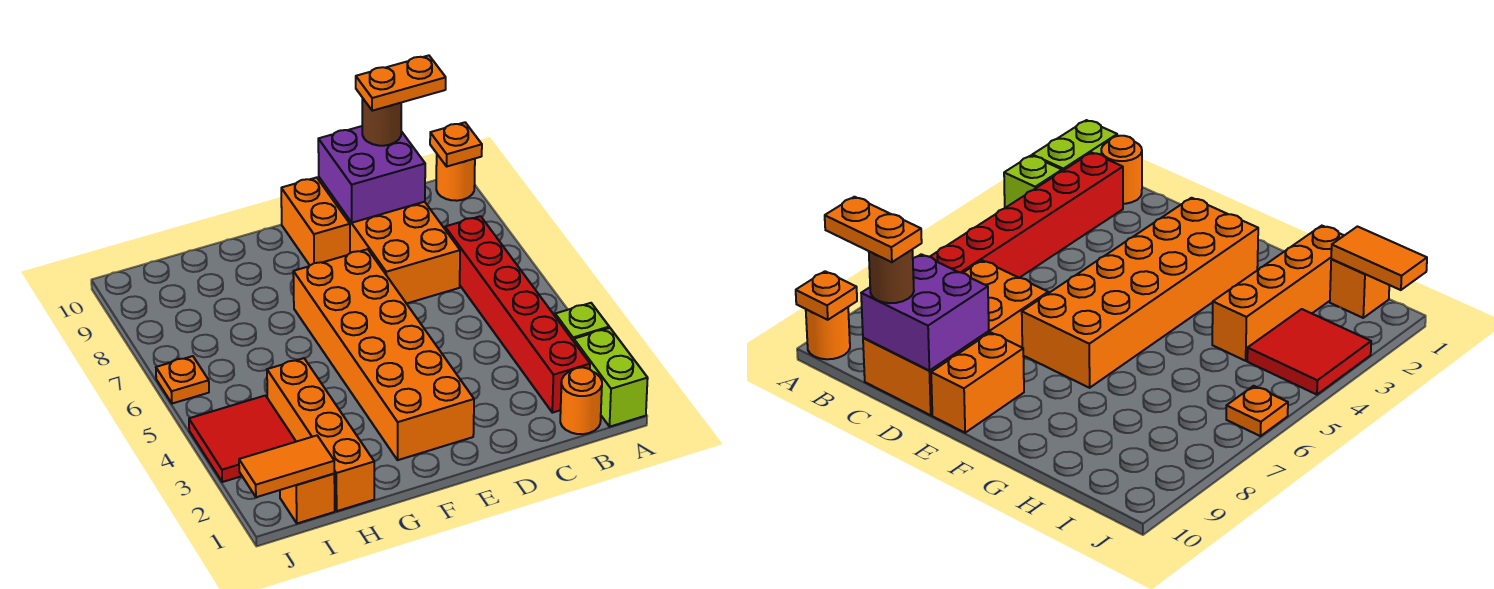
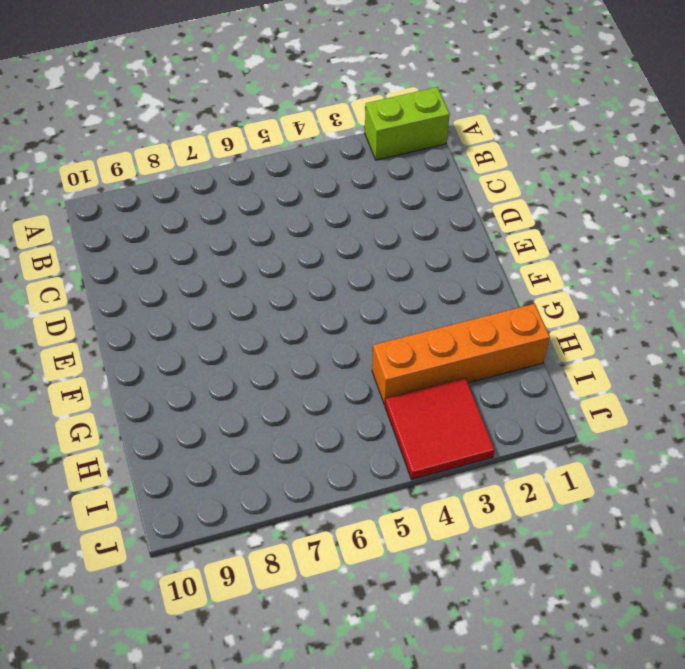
none -> lime brick A3 level 1
none -> orange round brick A10 level 1
none -> orange round brick B1 level 1

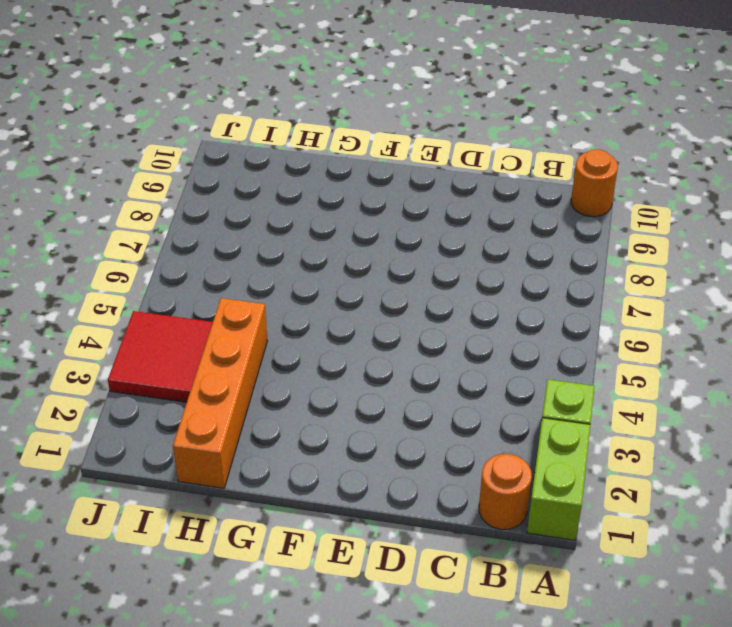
none -> red brick B2:B7 level 1
none -> orange brick C7:D10 level 1
none -> orange brick E2:F7 level 1

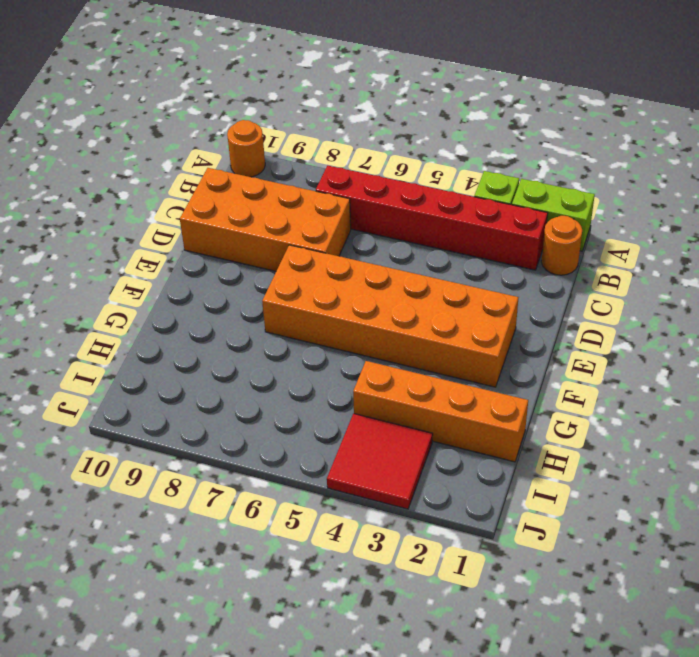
none -> orange brick E9:E10 level 1
none -> orange brick I1 level 1
none -> orange plate J6 level 1

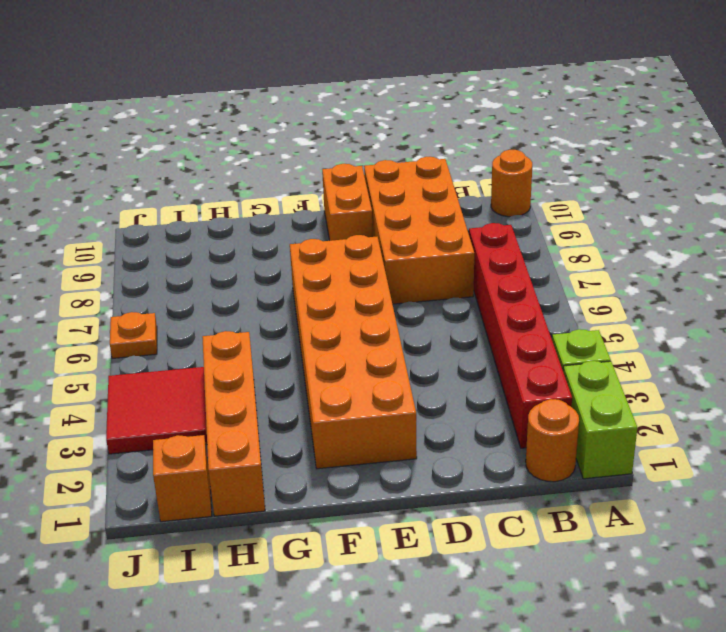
none -> orange plate A10 level 2
none -> purple brick C9:D10 level 2
none -> orange tile I1:J1 level 2

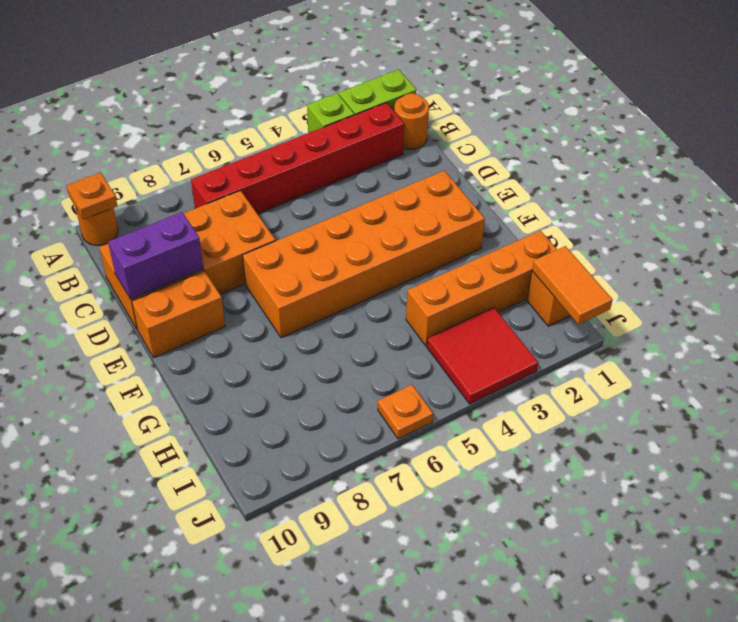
purple brick D9:D10 level 2 -> purple brick C9:D10 level 2
none -> brown round brick C10 level 3
none -> orange plate B10:C10 level 4

